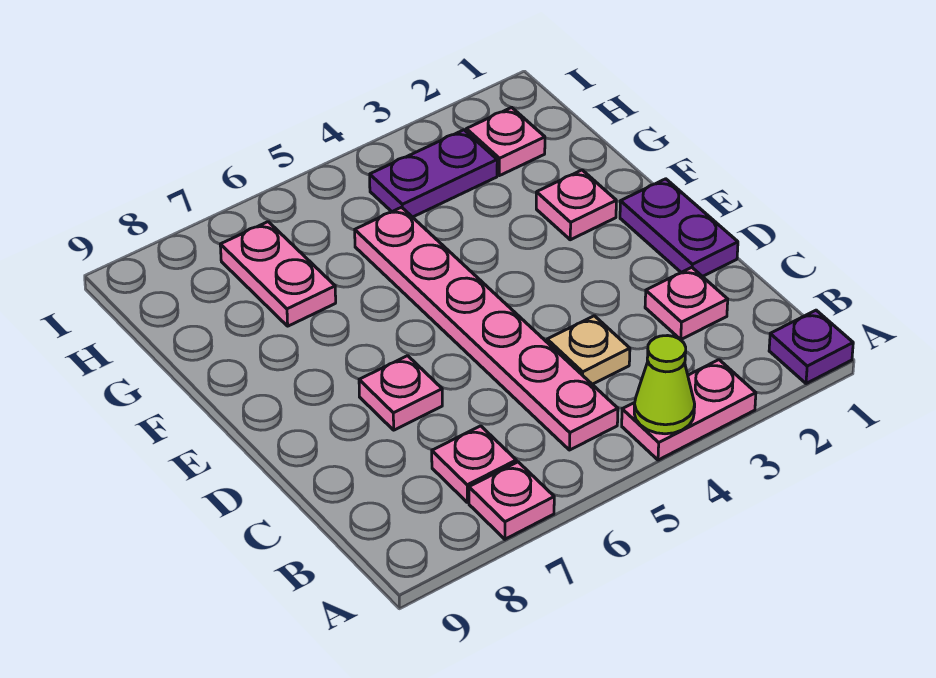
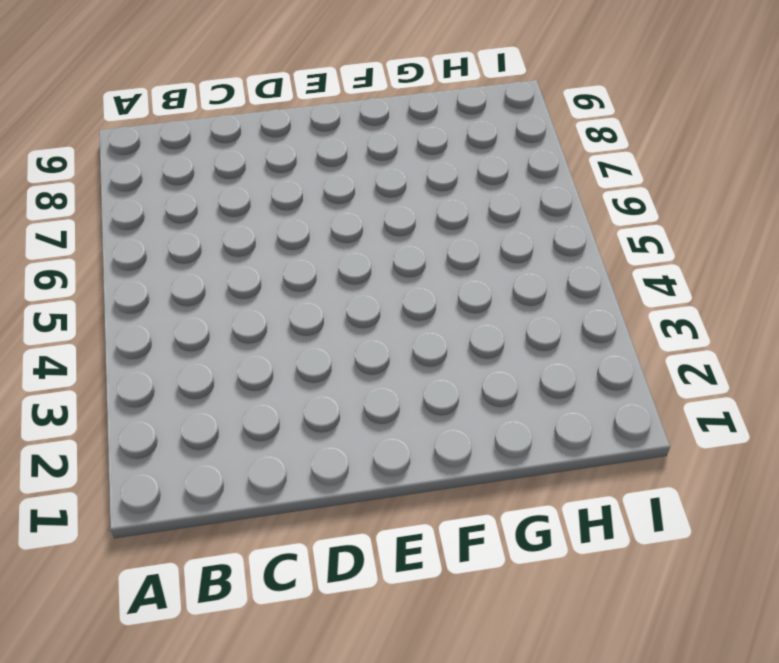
none -> purple plate A1 level 1
none -> pink plate A3:A4 level 1
none -> pink plate A7 level 1

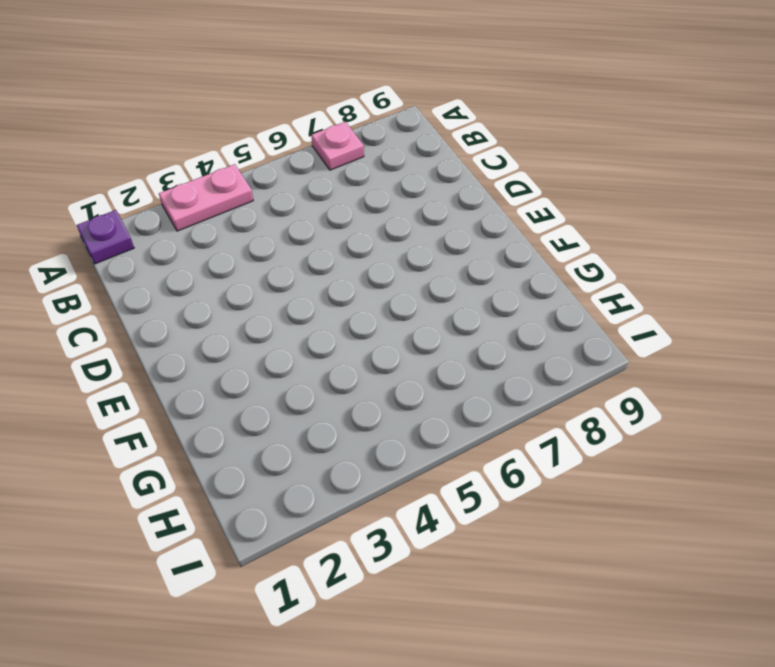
none -> pink plate B5:G5 level 1
none -> pink plate B7 level 1
none -> pink plate C2 level 1

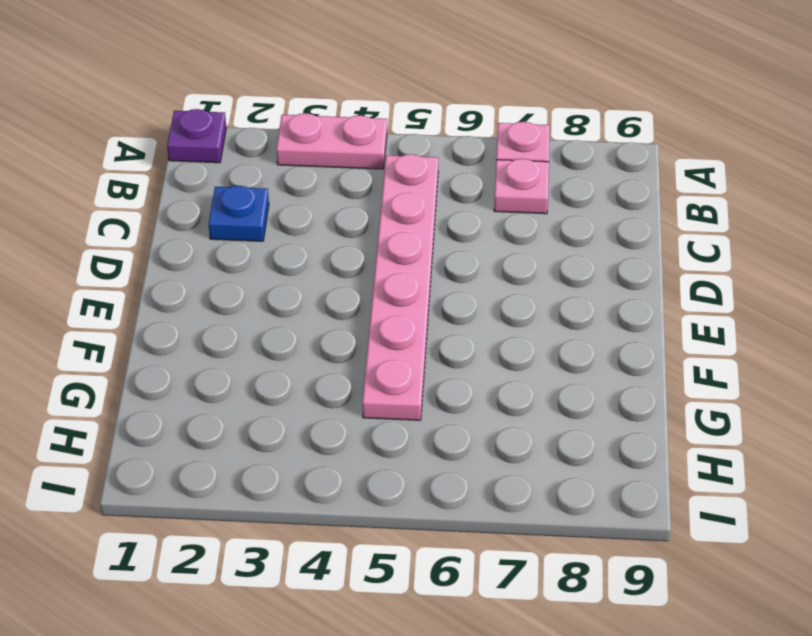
blue plate C2 level 1 -> pink plate C2 level 1
none -> tan plate C4 level 1
none -> purple plate D1:E1 level 1
none -> pink plate D7 level 1

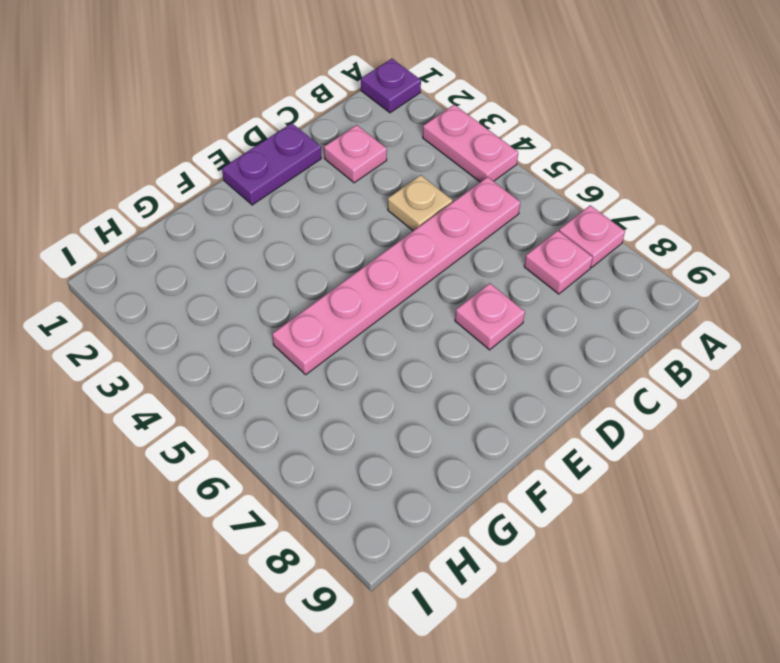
none -> pink plate F2 level 1
none -> pink plate G7:H7 level 1
none -> pink plate H2 level 1

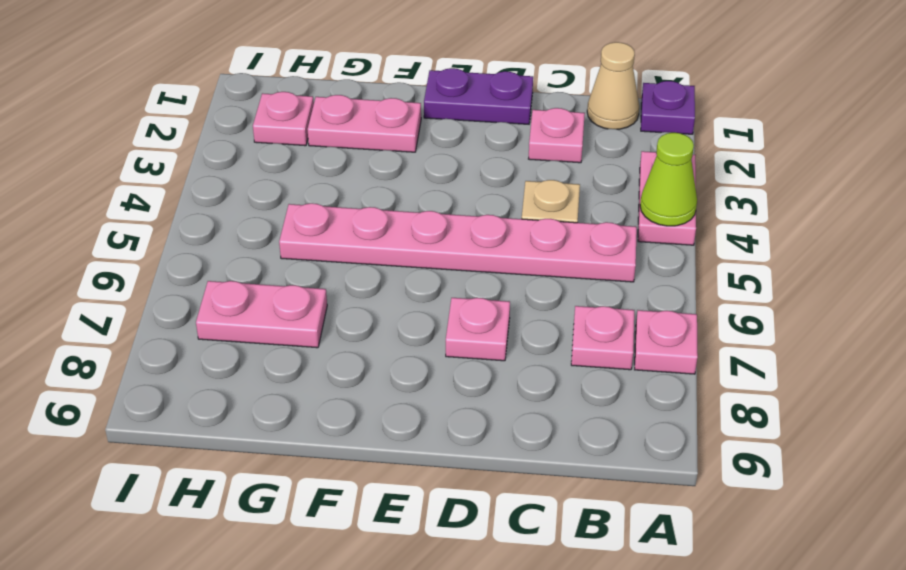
tan cone B1 level 1 -> none
pink plate F2:G2 level 1 -> pink plate F2 level 1
none -> purple plate H3:H4 level 1

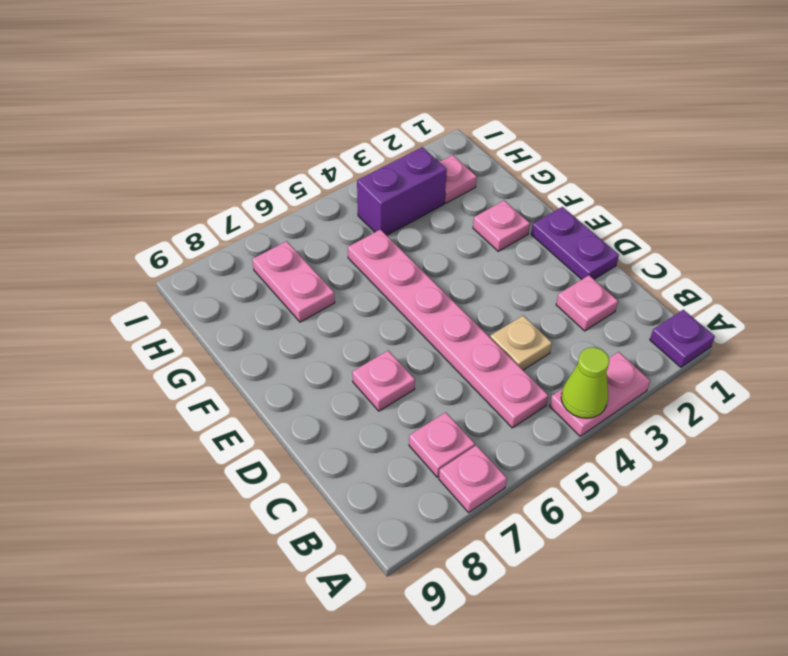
purple brick H3:H4 level 1 -> purple plate H3:H4 level 1

